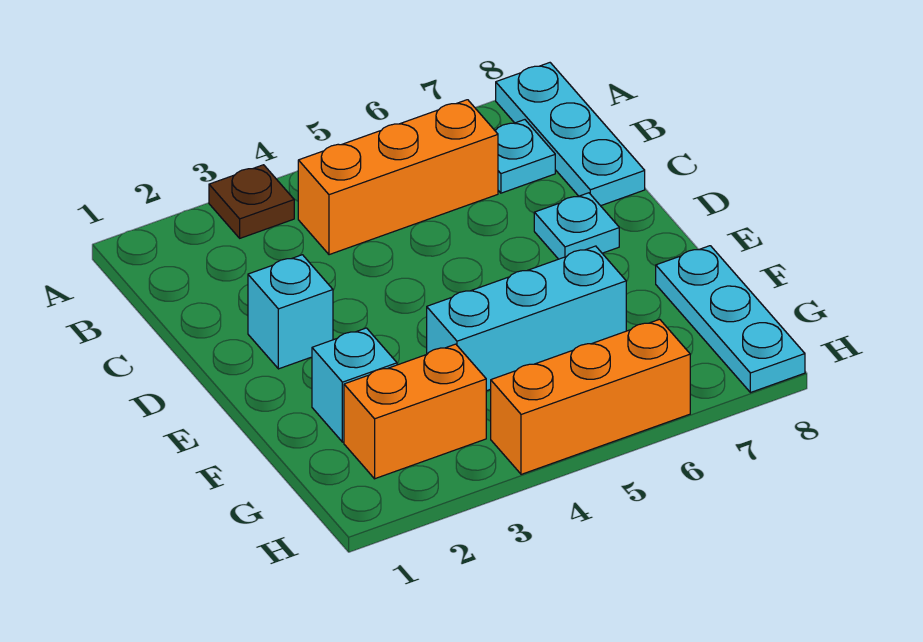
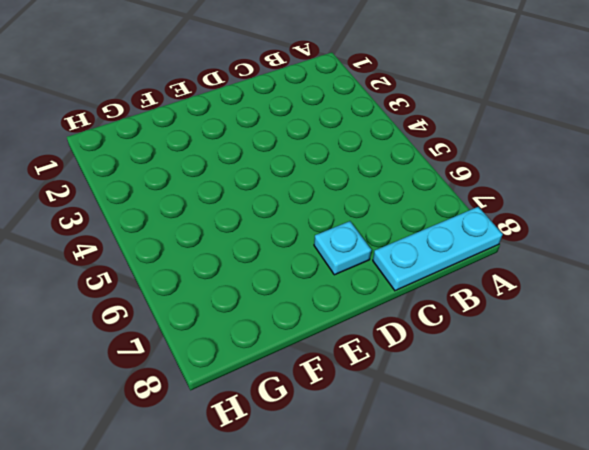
none -> brown plate A3 level 1
none -> orange brick B4:B6 level 1

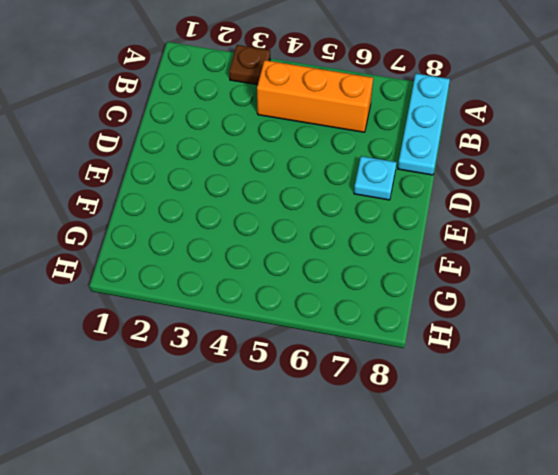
none -> cyan plate B7 level 1
none -> cyan brick D2 level 1

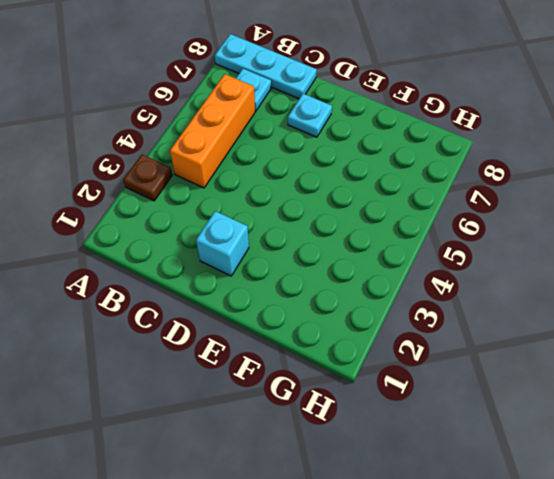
none -> cyan brick F2 level 1
none -> cyan brick F4:F6 level 1

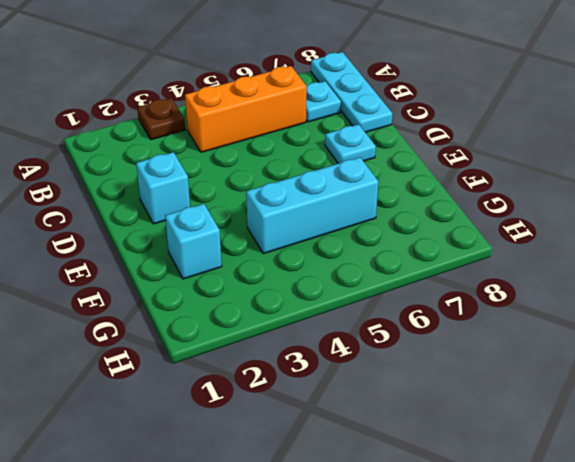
none -> cyan plate F8:H8 level 1
none -> orange brick G2:G3 level 1

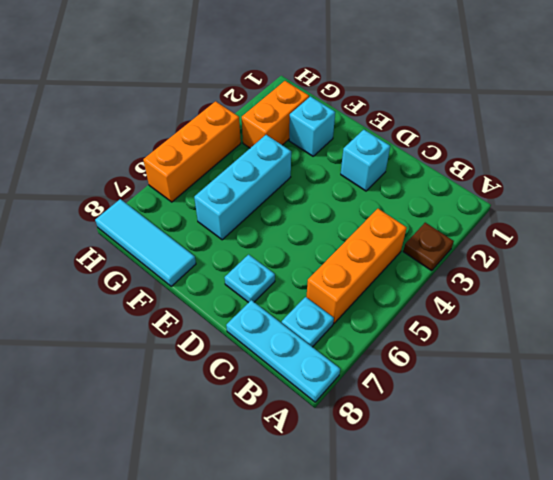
cyan tile F8:H8 level 1 -> cyan plate F8:H8 level 1

